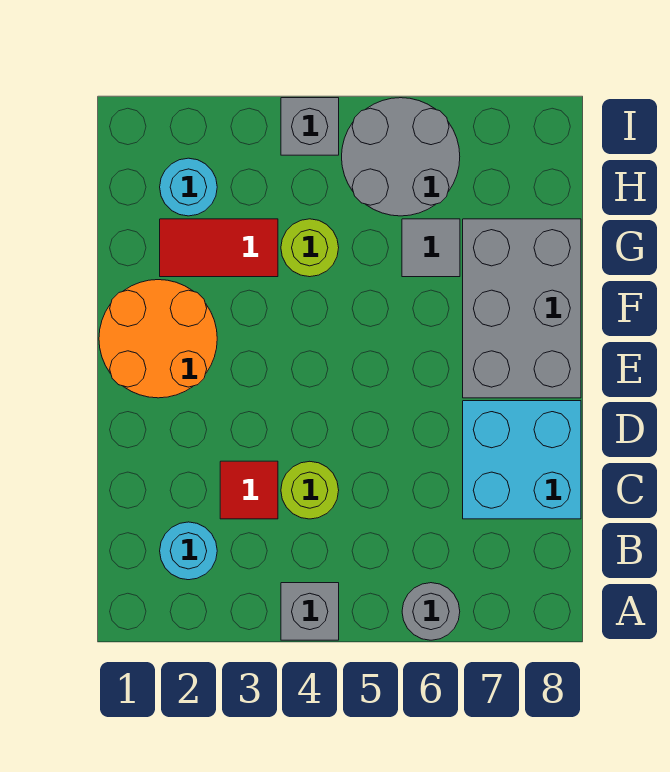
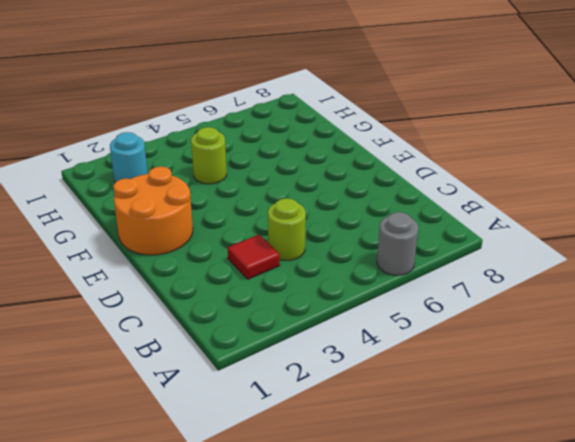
none -> grey brick A4 level 1
none -> cyan round brick B2 level 1
none -> cyan brick C7:D8 level 1

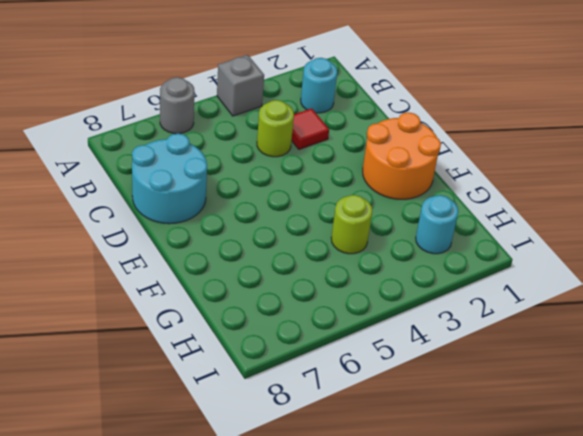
cyan round brick C7:D8 level 1 -> cyan brick C7:D8 level 1
none -> grey brick E7:G8 level 1
none -> red tile G2:G3 level 1
none -> grey tile G6 level 1

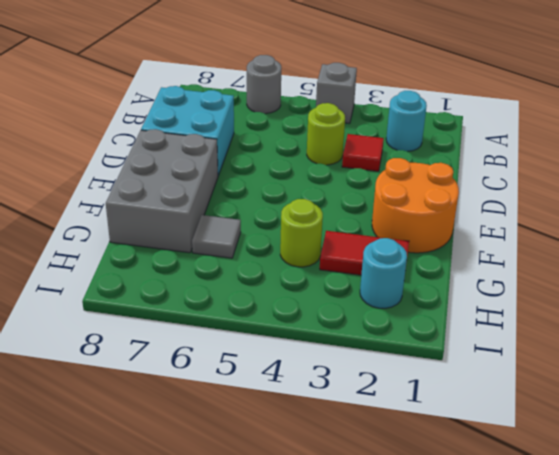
none -> grey round brick H5:I6 level 1
none -> grey brick I4 level 1

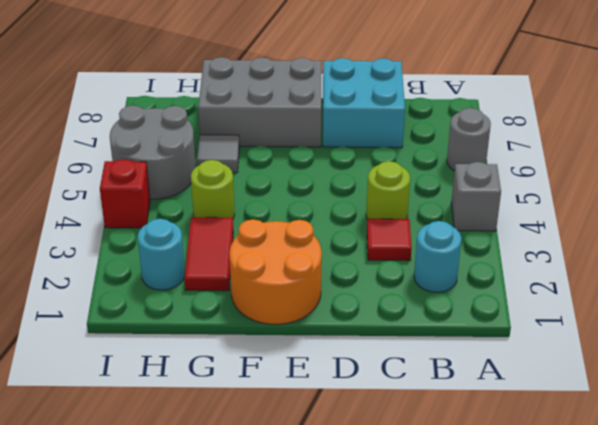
red brick I4 level 1 -> grey brick I4 level 1

